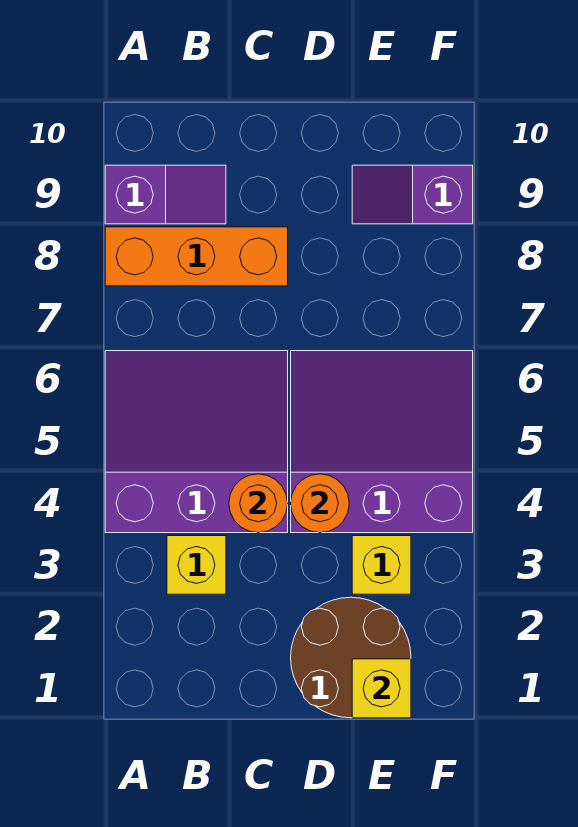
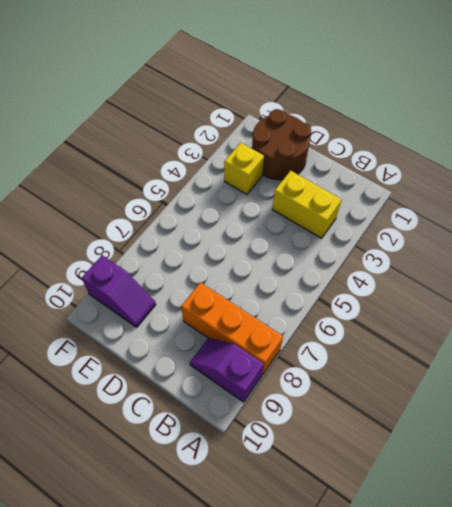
yellow brick B3:C3 level 1 -> yellow brick B3 level 1
none -> purple slope A4:C6 level 1 top 4
none -> purple slope D4:F6 level 1 top 4

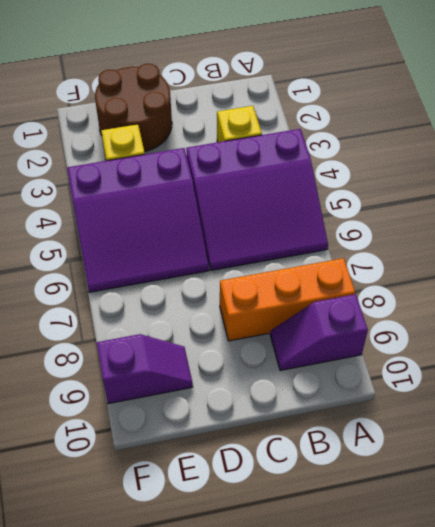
none -> orange round brick C4 level 2
none -> orange round brick D4 level 2

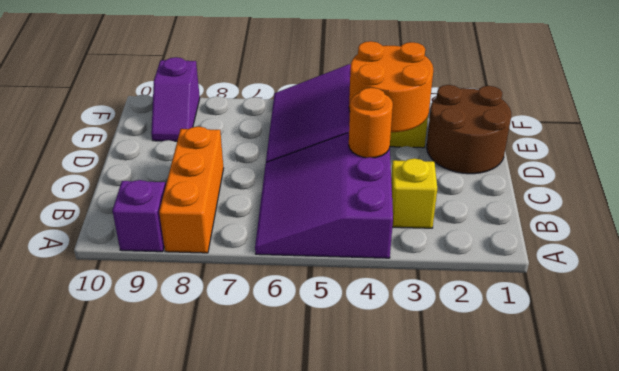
orange round brick D3:E4 level 2 -> orange round brick D4 level 2
none -> yellow brick E1 level 2

